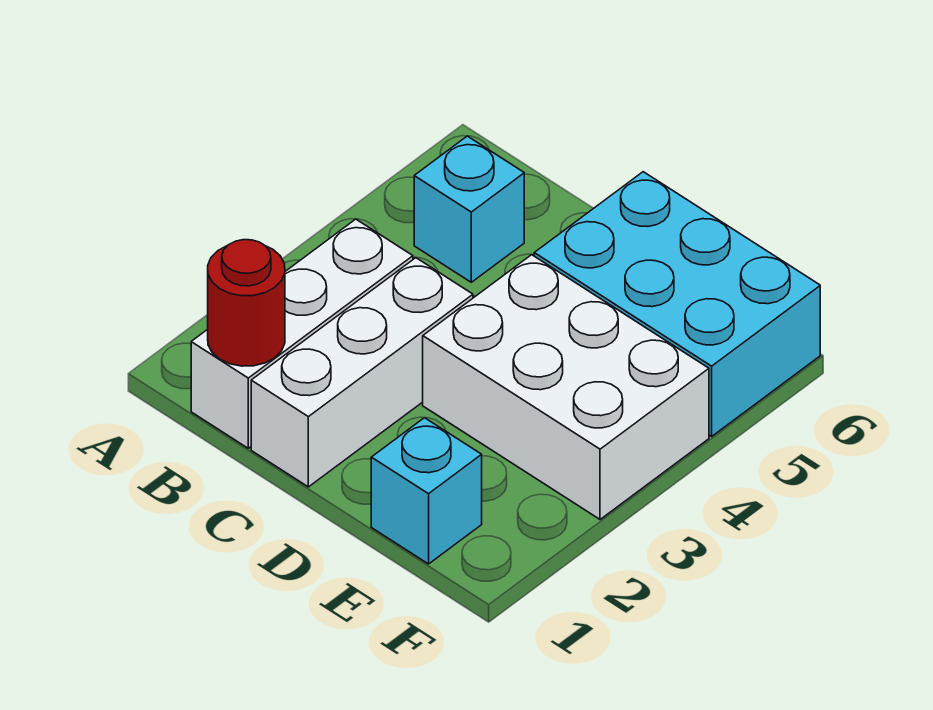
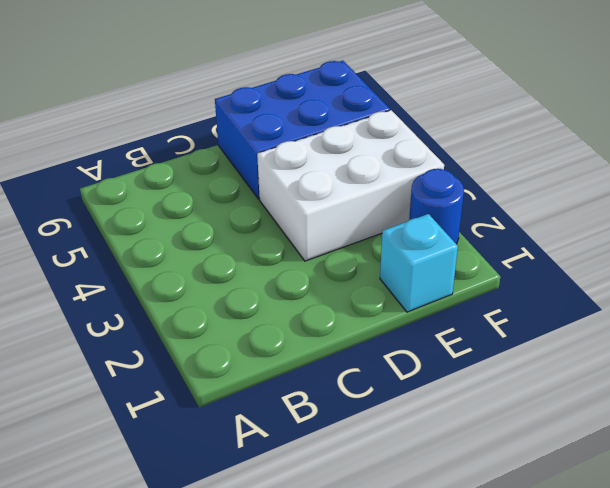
blue brick D5:F6 level 1 -> cyan brick D5:F6 level 1
blue round brick F2 level 1 -> none
none -> white brick B1:B3 level 1
none -> cyan brick B5 level 1

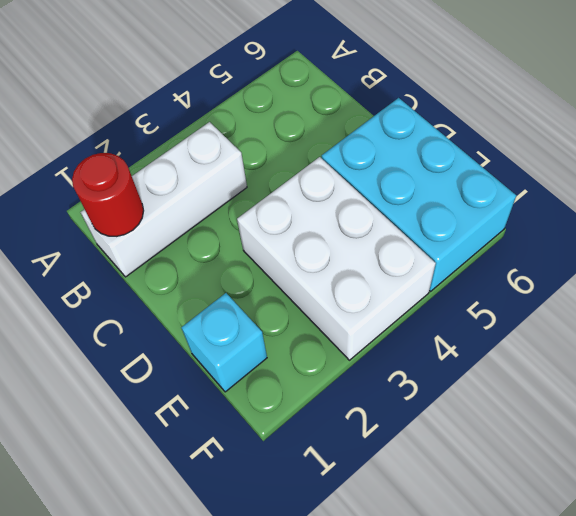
none -> cyan brick B5 level 1
none -> white brick C1:C3 level 1

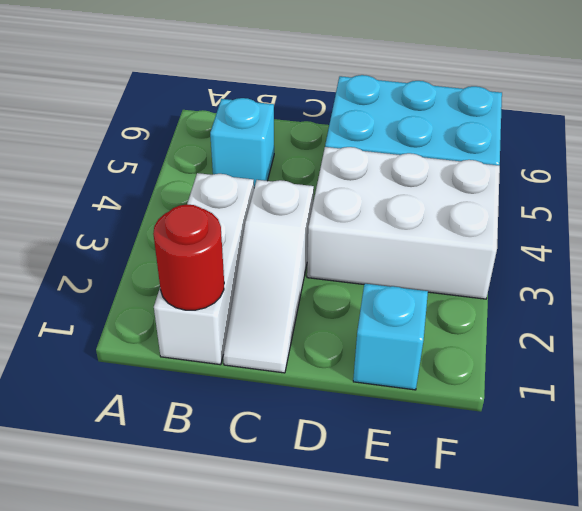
white slope C1:C3 level 1 top 3 -> white brick C1:C3 level 1

